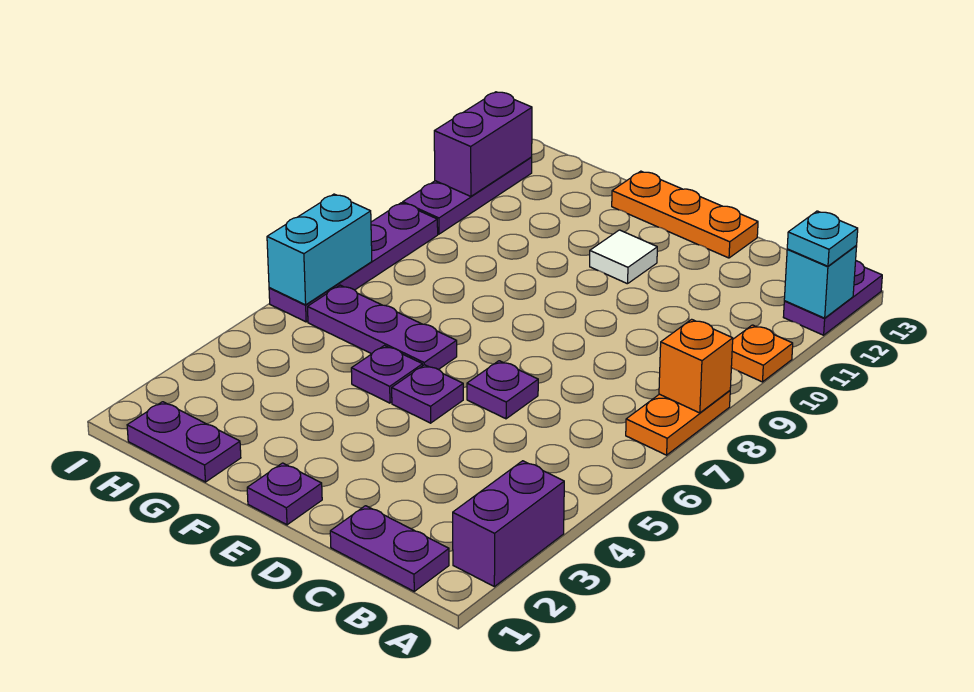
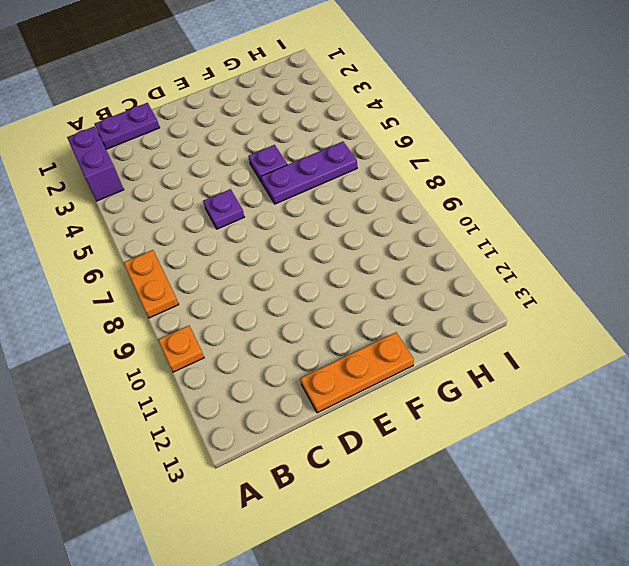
none -> purple plate A12:A13 level 1
none -> purple plate E1 level 1
none -> purple plate E5 level 1

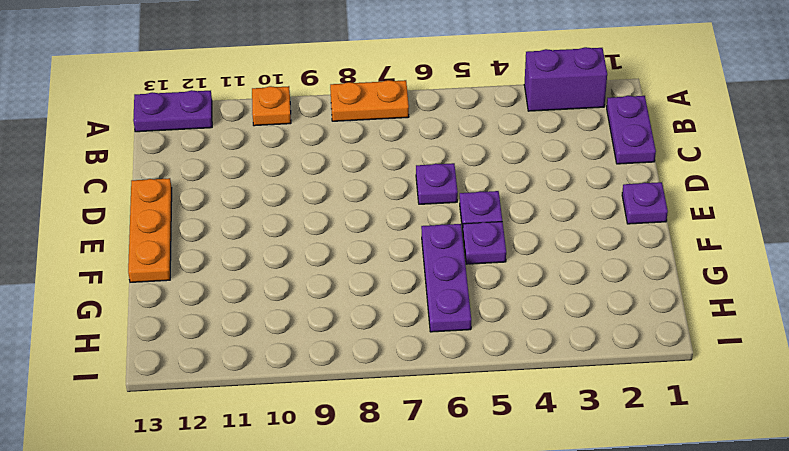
none -> white tile E11 level 1
none -> purple plate G1:H1 level 1
none -> purple plate I6:I9 level 1

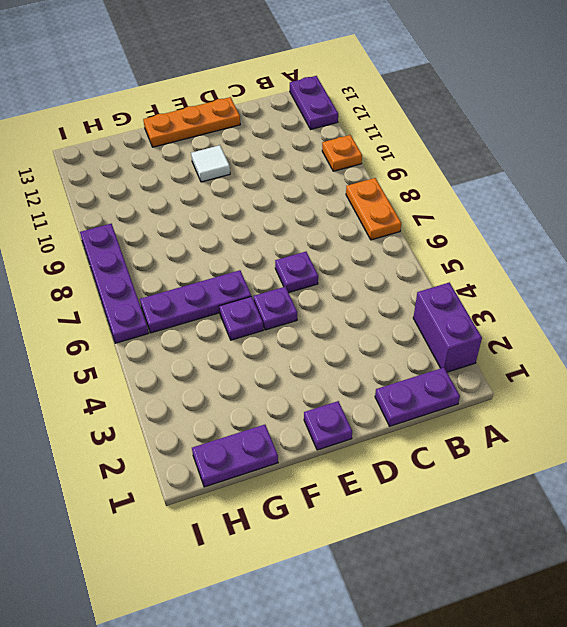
none -> purple plate I10:I12 level 1
none -> orange brick A8 level 2
none -> cyan brick A12 level 2

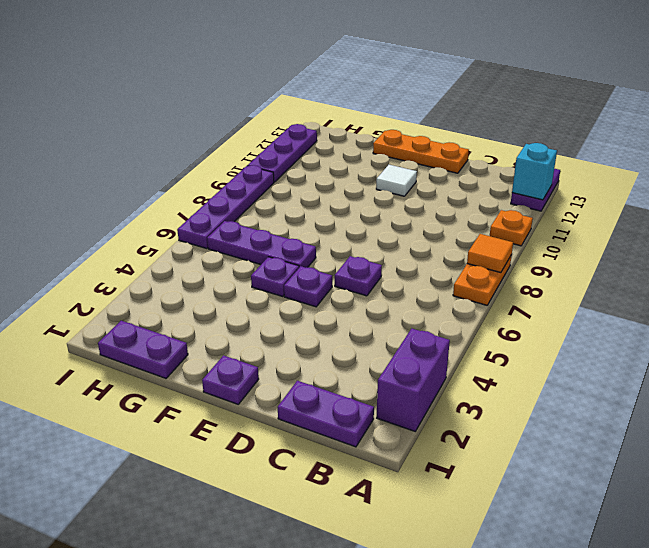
orange tile A8 level 2 -> orange brick A8 level 2
none -> cyan brick I6:I7 level 2
none -> purple brick I11:I12 level 2
none -> cyan plate A12 level 3

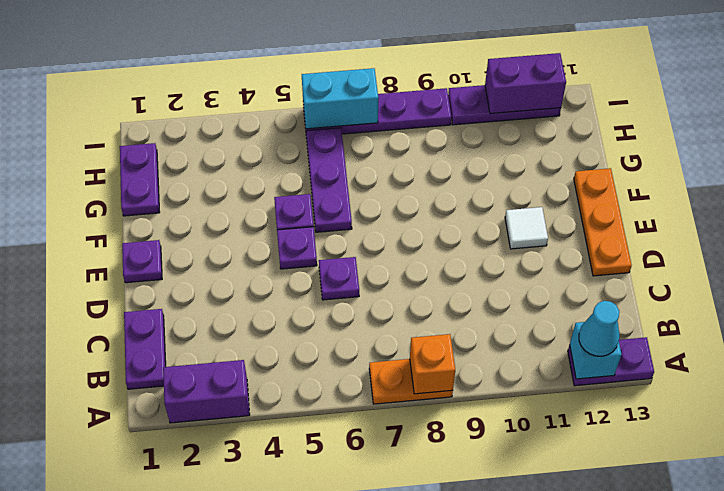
cyan cone A12 level 3 -> cyan plate A12 level 3
none -> orange plate A10 level 1

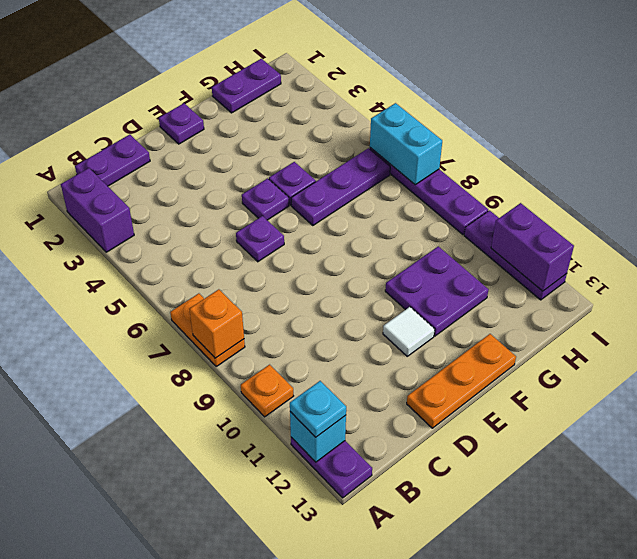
purple plate F10:G11 level 1 -> none

